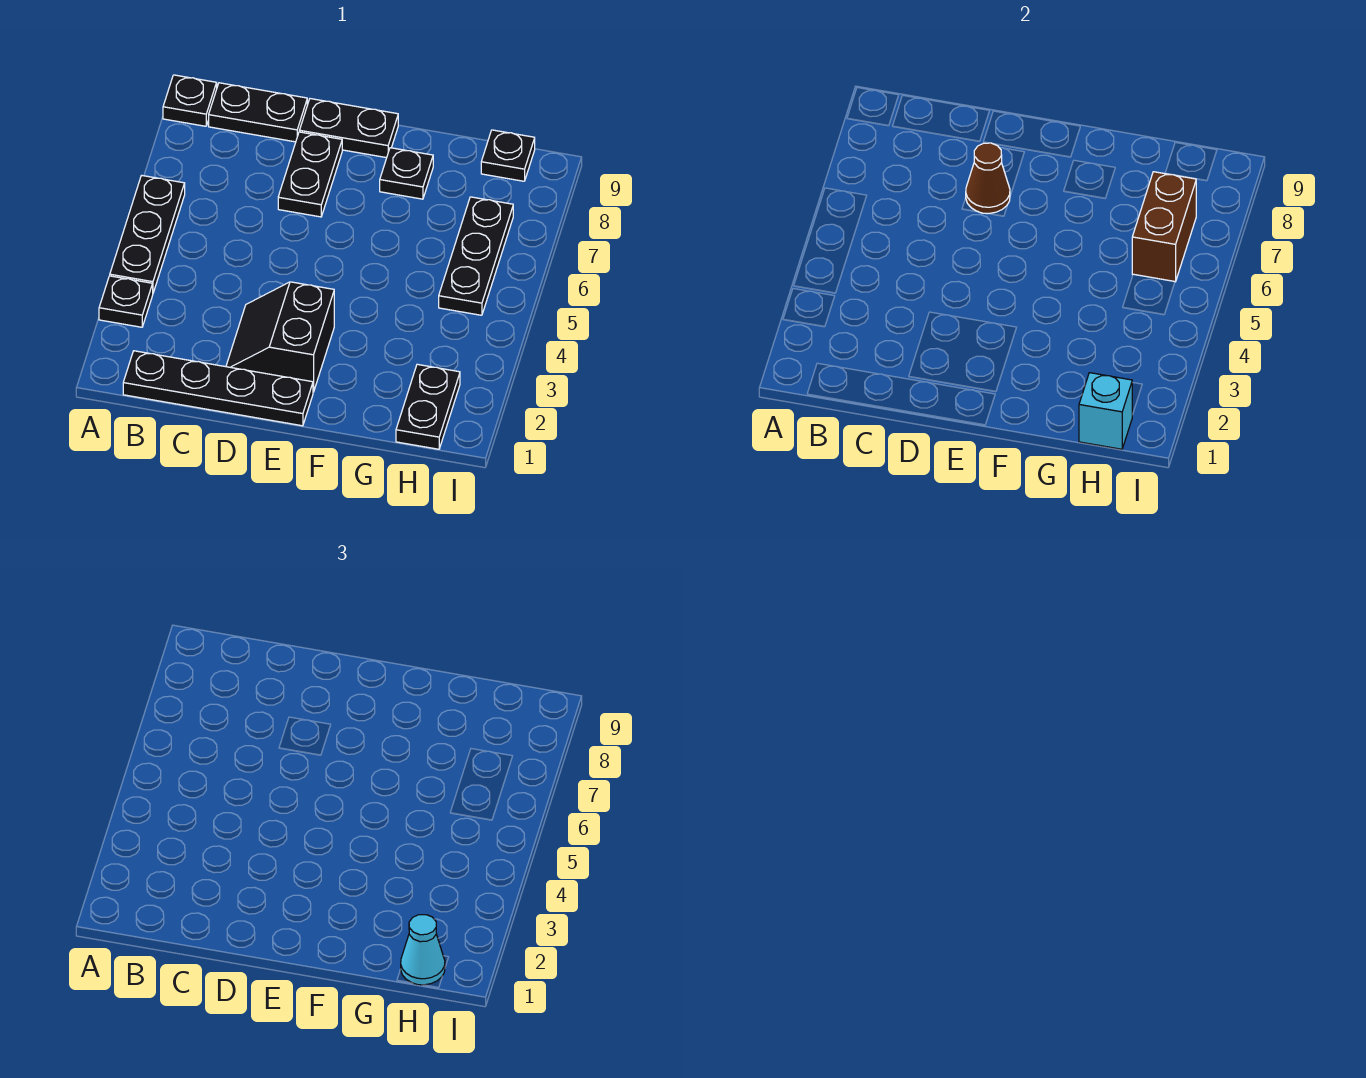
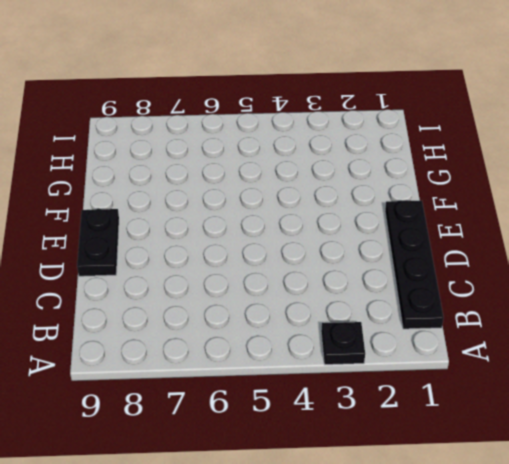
none -> black plate A4:A6 level 1
none -> black plate A9 level 1
none -> black plate B9:C9 level 1

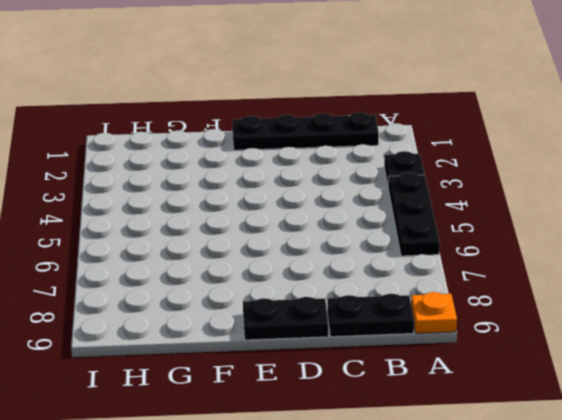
orange plate A9 level 1 -> black plate A9 level 1
none -> black slope D2:E3 level 1 top E
none -> black plate D7:D8 level 1
none -> black plate F8 level 1

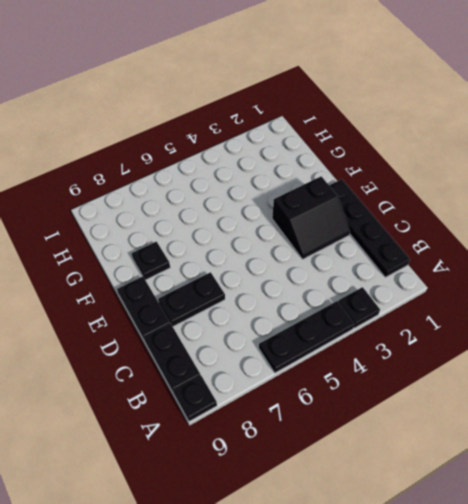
none -> black plate H1:H2 level 1
none -> black plate H5:H7 level 1
none -> black plate H9 level 1

